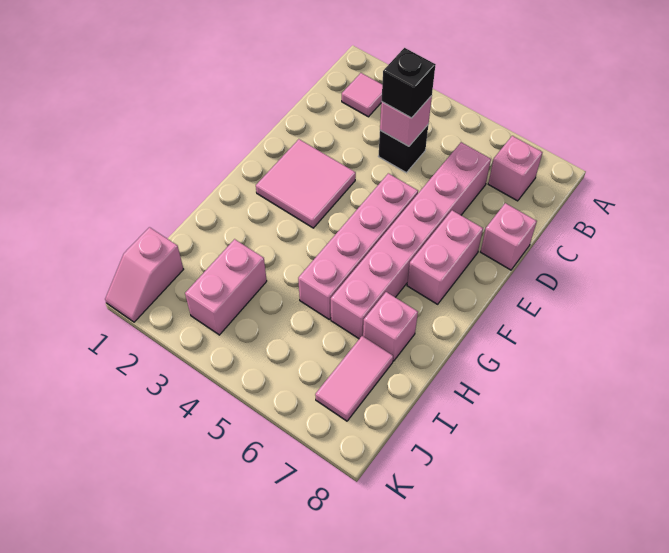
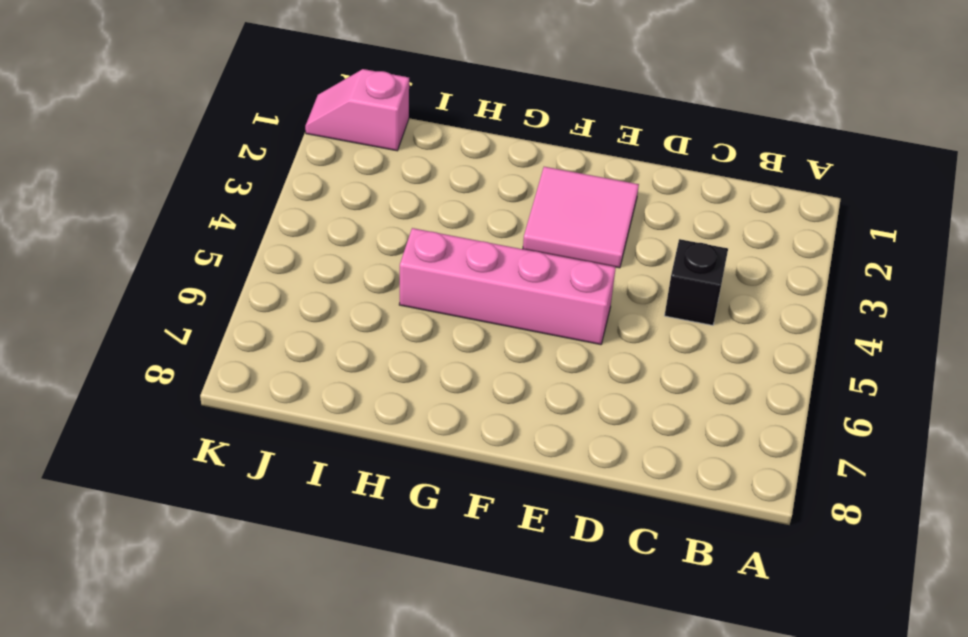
none -> pink tile B2 level 1
none -> pink brick B7 level 1
none -> pink brick C6:H6 level 1

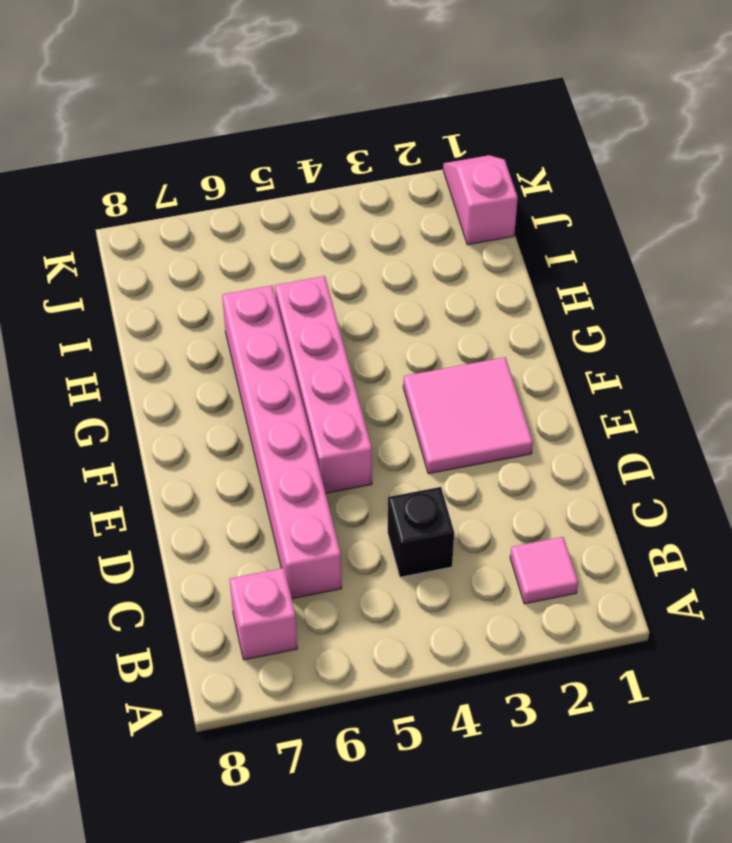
none -> pink brick D8 level 1
none -> pink brick E7:F7 level 1
none -> pink brick H7 level 1

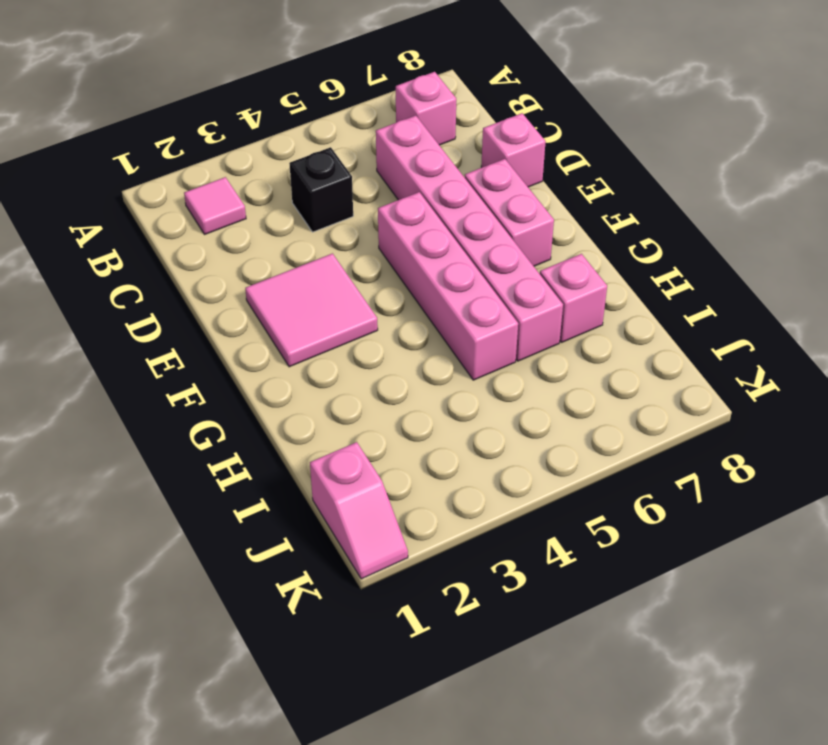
none -> pink brick I3:J3 level 1
none -> pink tile I7:J7 level 1
none -> pink brick C4 level 2

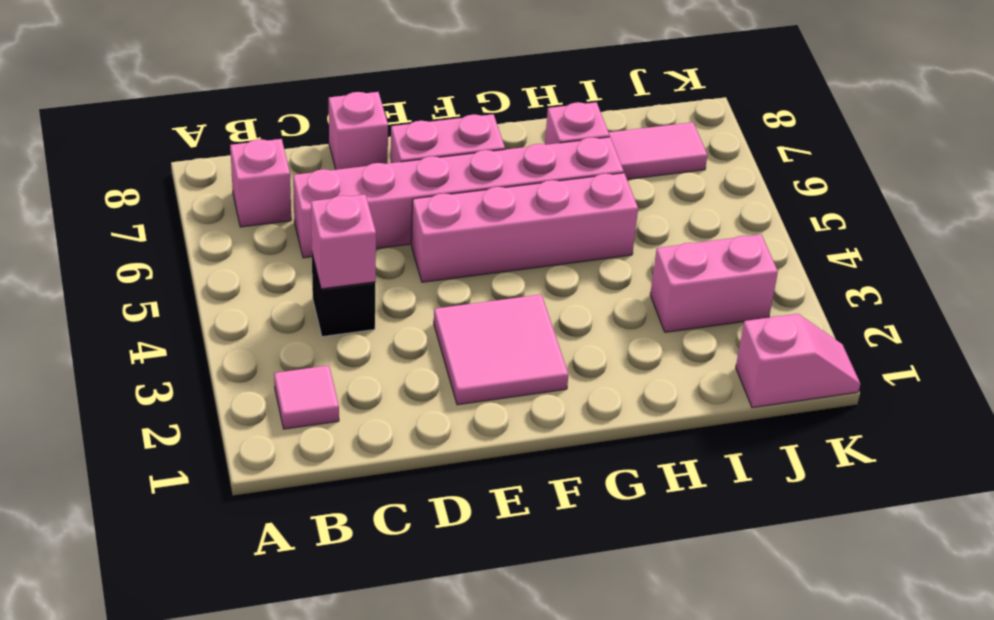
none -> black brick C4 level 3

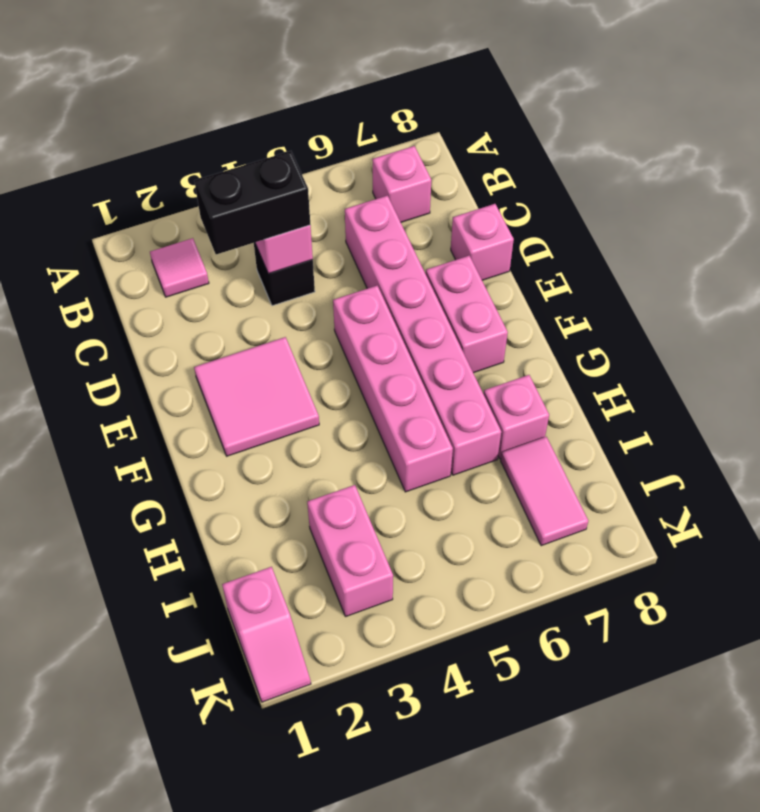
black brick C3:C4 level 3 -> black brick C4 level 3

